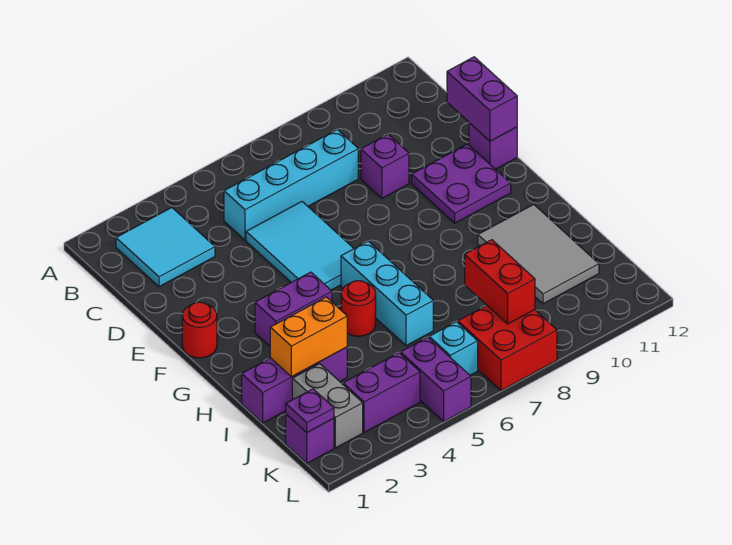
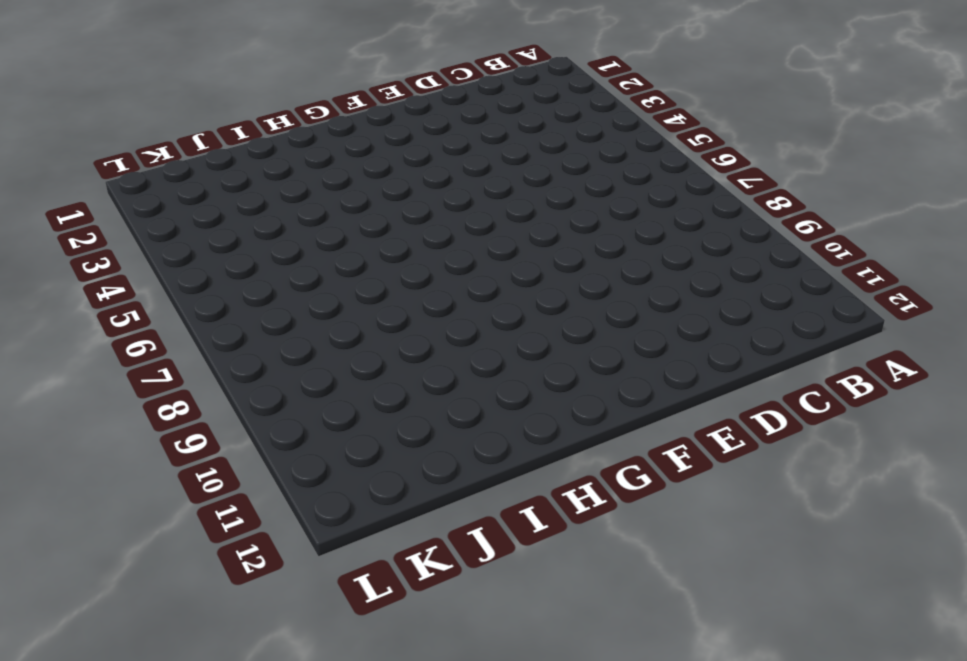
none -> cyan tile B2:C3 level 1
none -> cyan brick C5:C8 level 1
none -> cyan tile D5:F6 level 1

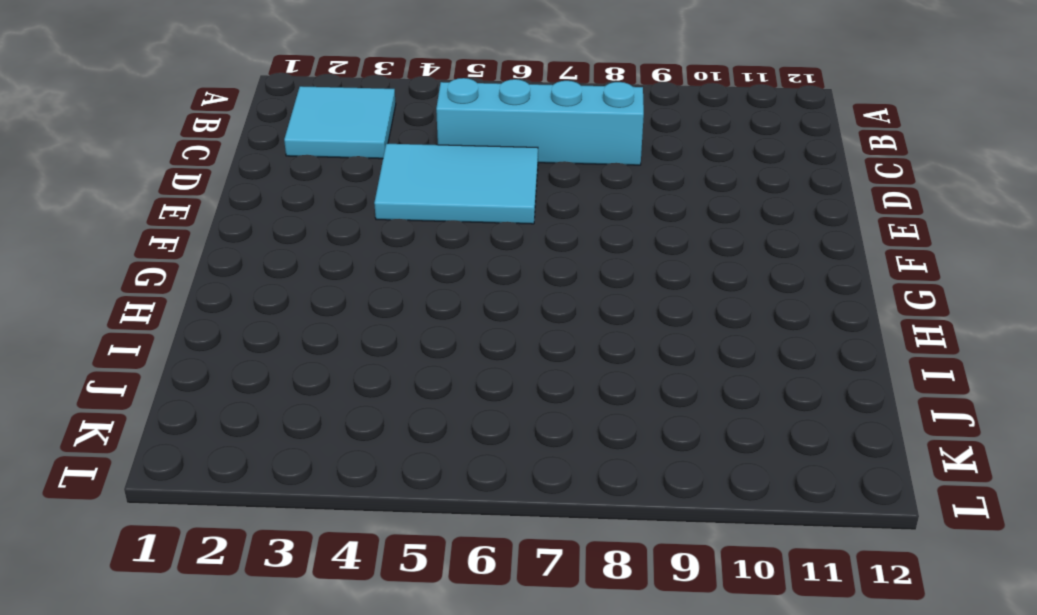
cyan tile D4:E6 level 1 -> cyan tile D5:F6 level 1
none -> purple brick D9 level 1
none -> purple plate E10:F11 level 1
none -> purple brick E12 level 1

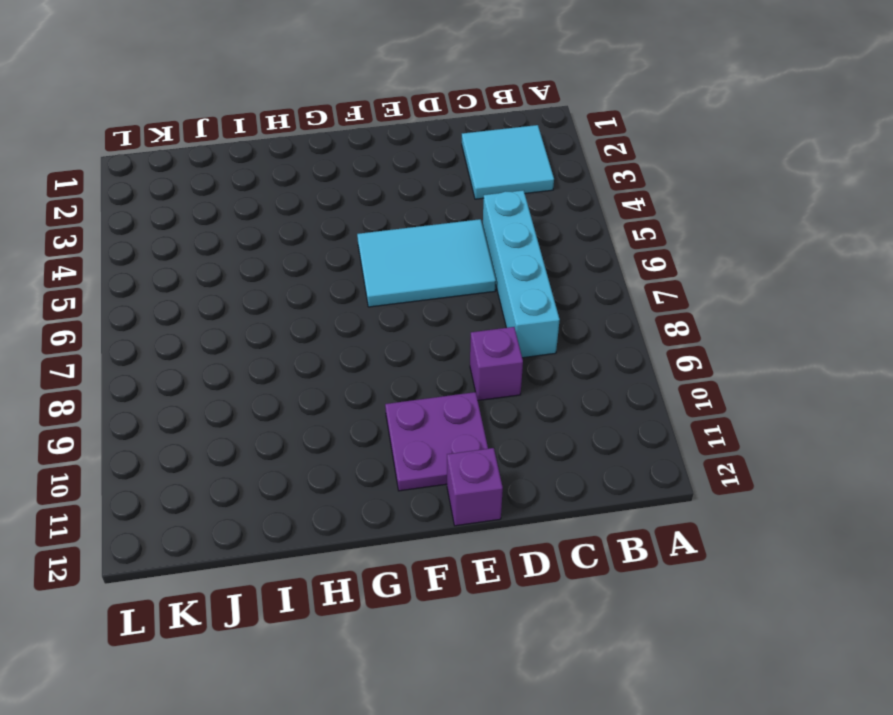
none -> red round brick F1 level 1
none -> purple brick G3:G4 level 1
none -> cyan brick G6:I6 level 1

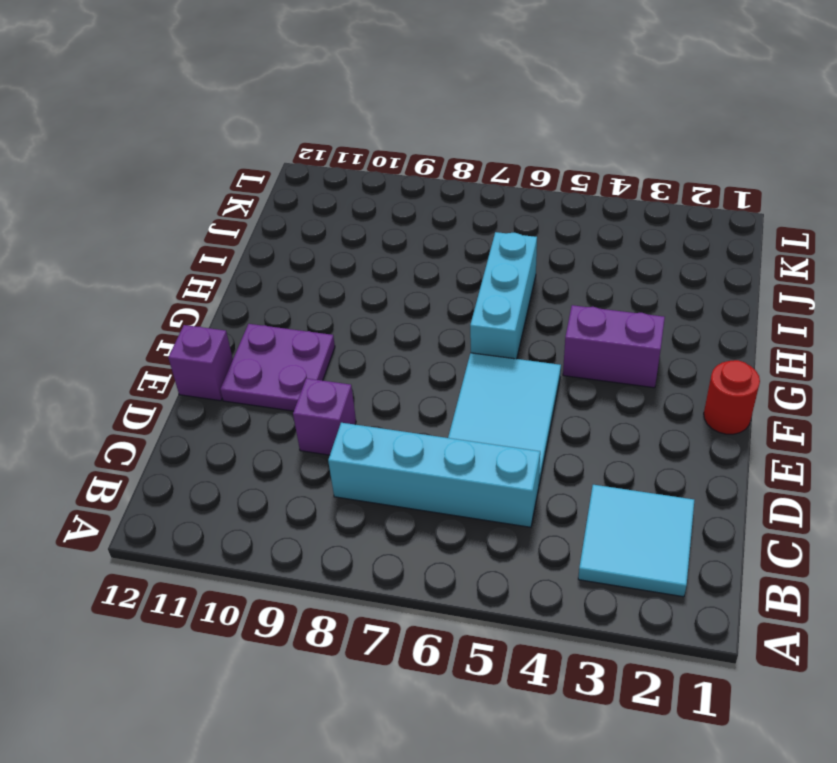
none -> red round brick H5 level 1
none -> grey tile H10:J11 level 1
none -> purple brick I1:I3 level 1

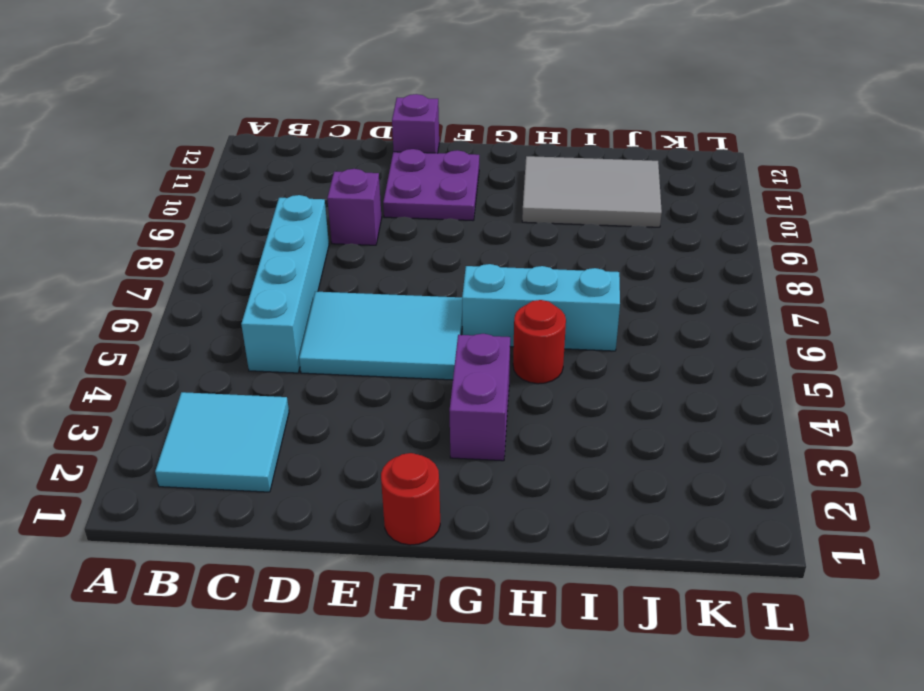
none -> purple brick I1:I3 level 1
none -> grey brick J2:K2 level 1
none -> purple brick K1 level 1

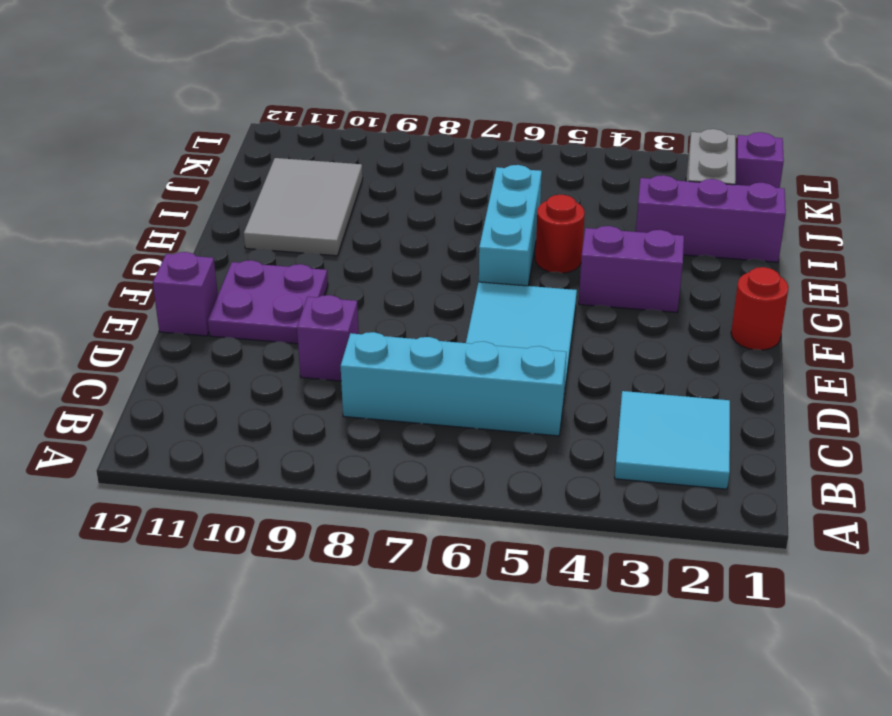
none -> purple brick K3:K4 level 1
none -> purple brick K5:L5 level 1
none -> cyan brick K6 level 1

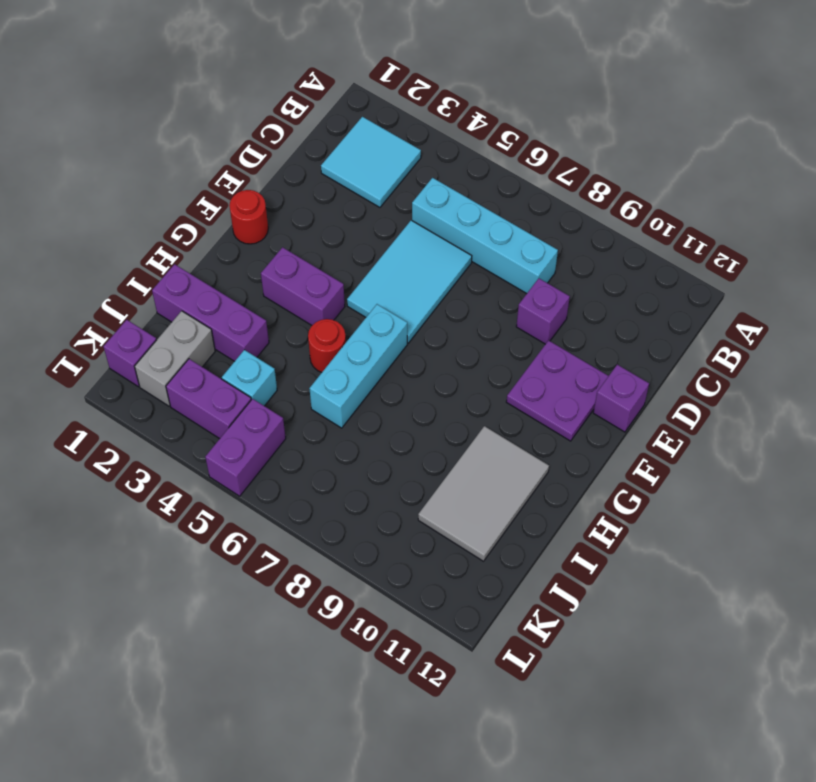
cyan brick J4 level 1 -> cyan brick K6 level 1
none -> red brick K7:L8 level 1
none -> purple brick D12:E12 level 2
none -> orange brick I2:I3 level 2

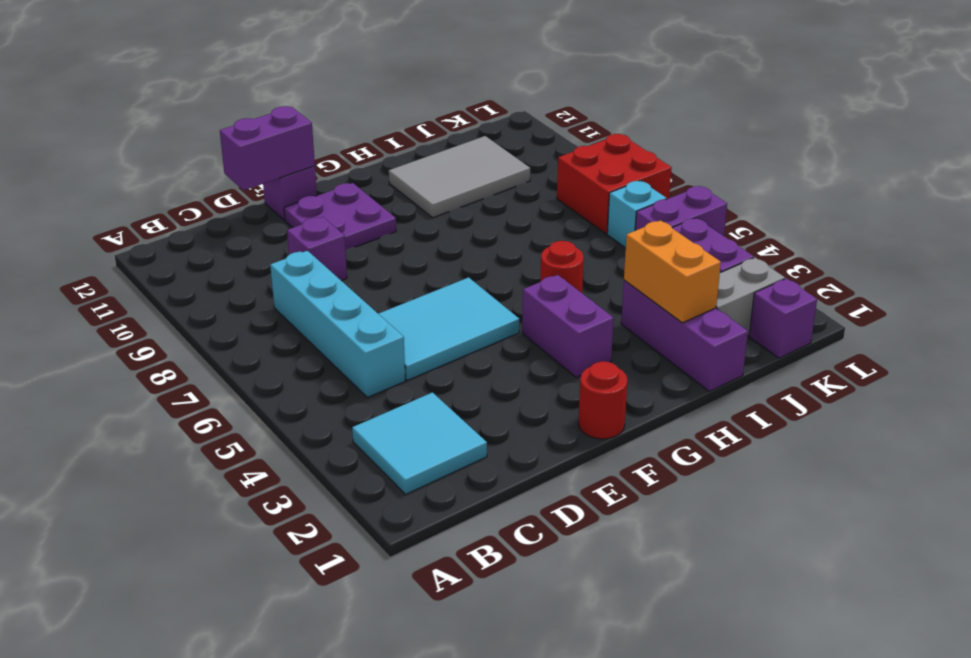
none -> cyan brick G6:I6 level 1
none -> red brick J8:K8 level 2
none -> purple plate K1 level 2

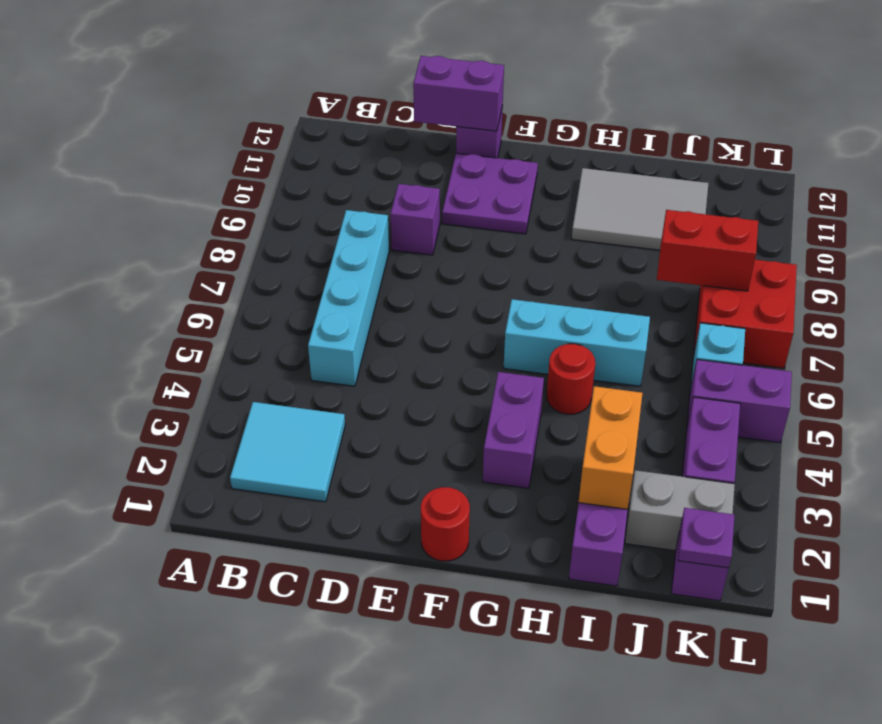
none -> cyan tile D5:F6 level 1

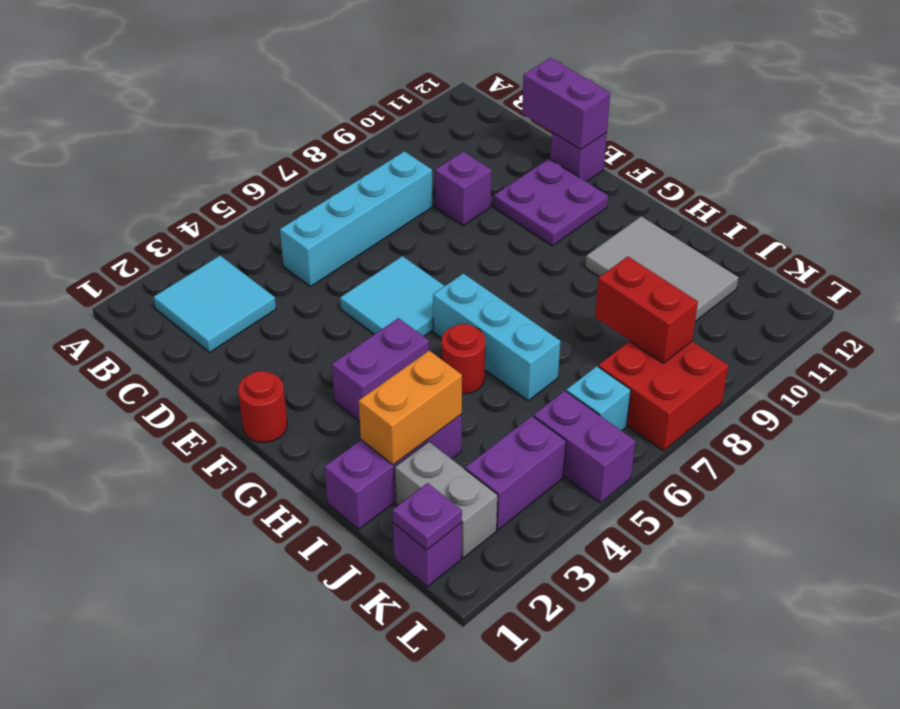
cyan tile E5:F6 level 1 -> cyan tile D5:F6 level 1

